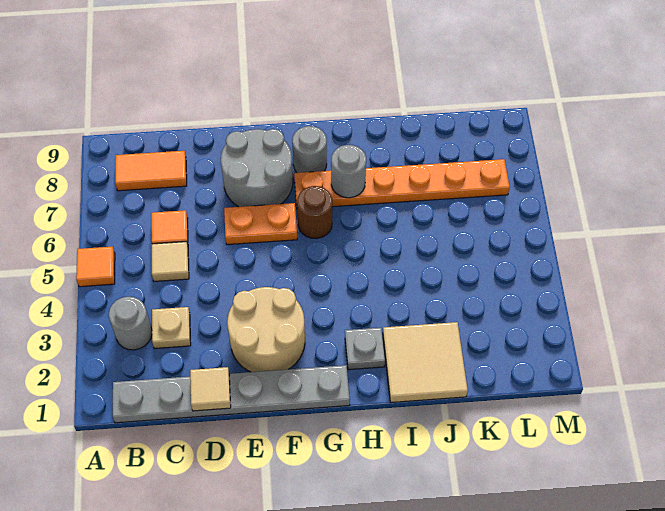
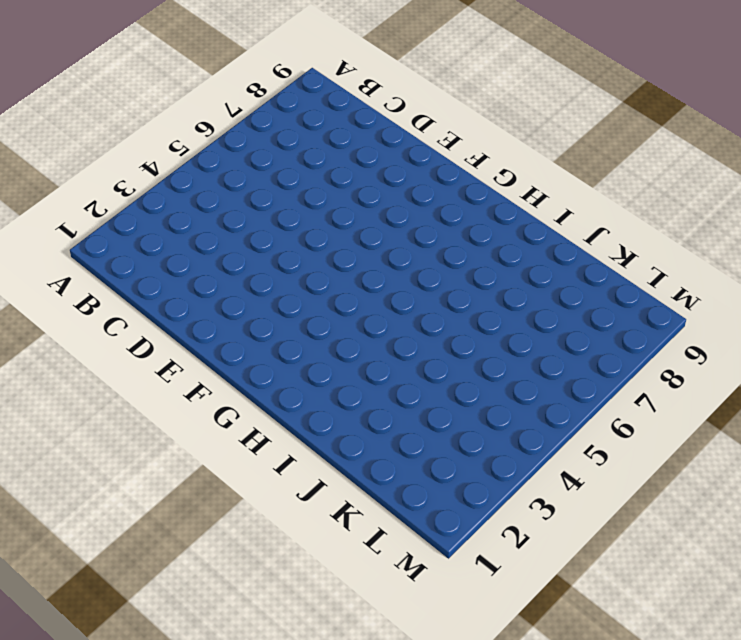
none -> orange tile A5 level 1
none -> grey plate B1:G1 level 1
none -> grey round brick B3 level 1

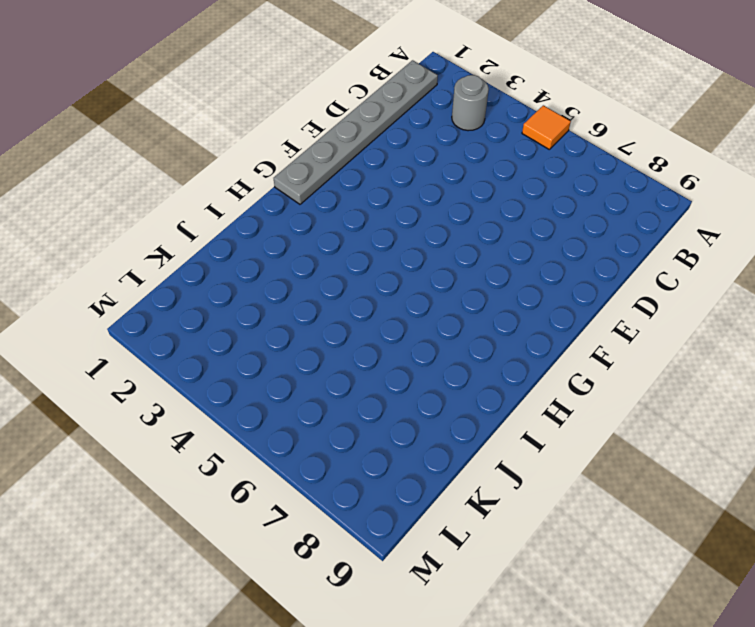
none -> orange tile B8:C8 level 1
none -> tan plate C3 level 1
none -> tan tile C5 level 1

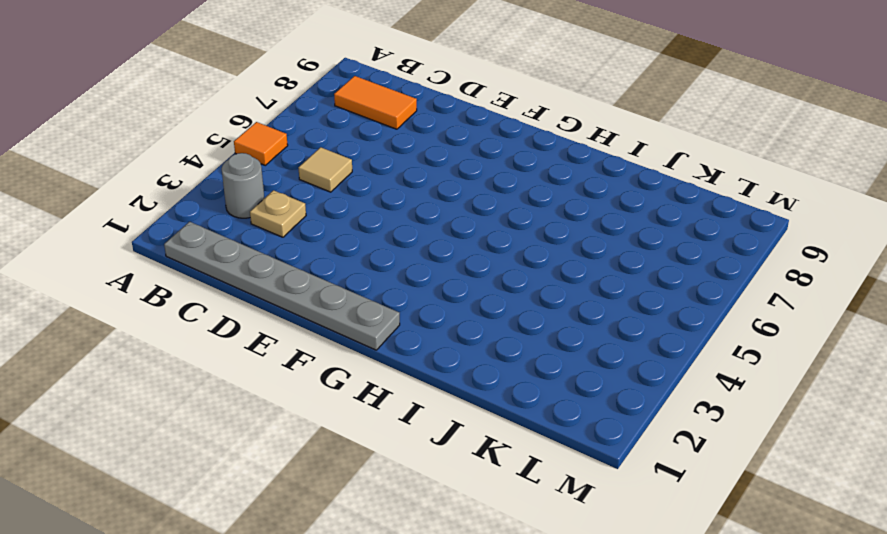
none -> orange tile C6 level 1
none -> tan round brick E2:F3 level 1
none -> orange plate E6:F6 level 1

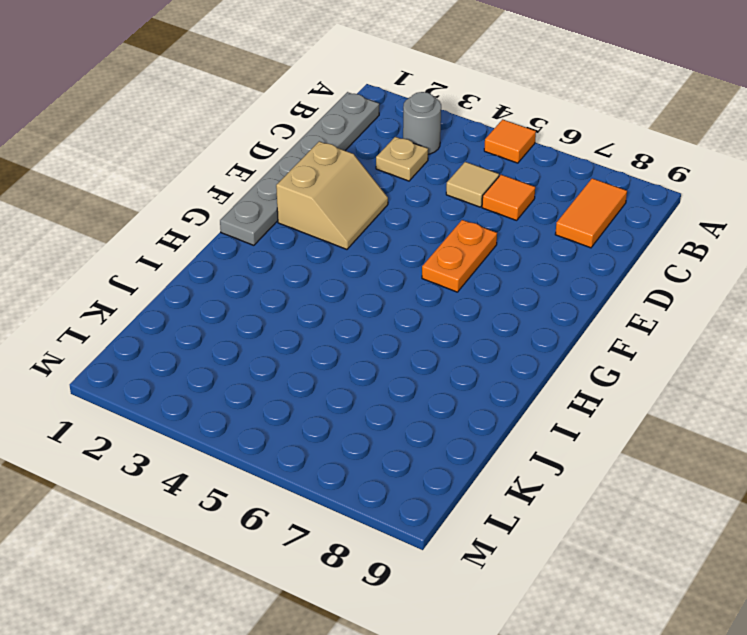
tan slope E2:F3 level 1 top 2 -> tan round brick E2:F3 level 1
none -> grey round brick E7:F8 level 1
none -> brown round brick G6 level 1
none -> orange plate G7:L7 level 1

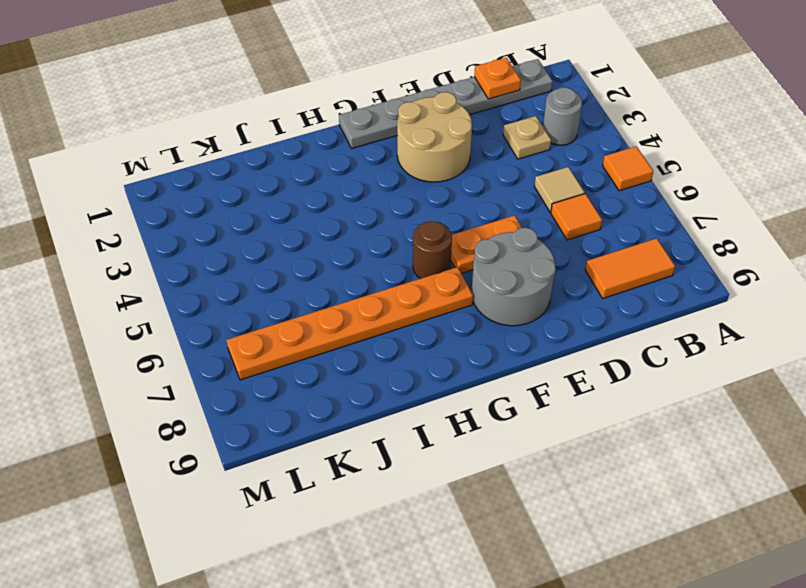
orange plate C1 level 2 -> none
none -> grey round brick G8 level 1
none -> grey plate H2 level 1
none -> tan tile I1:J2 level 1

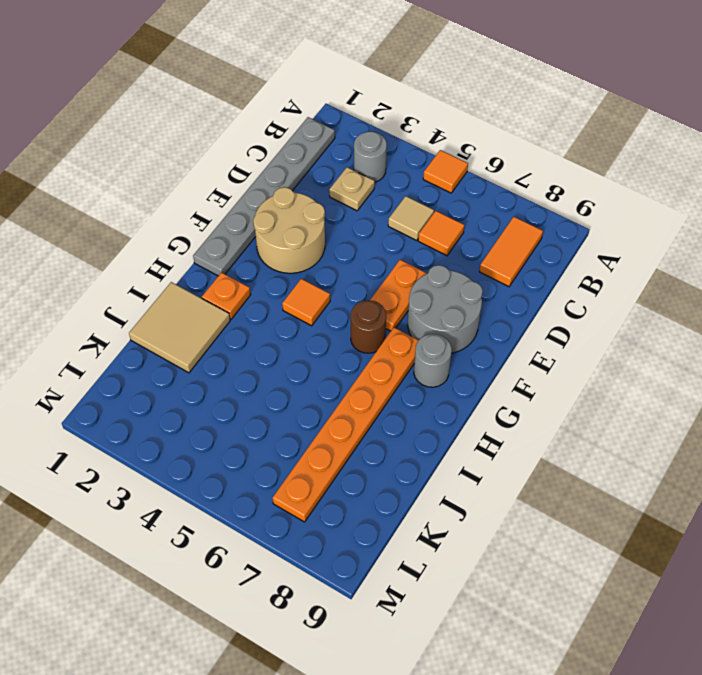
orange tile G4 level 1 -> none
orange plate H2 level 1 -> grey plate H2 level 1
none -> tan tile D1 level 2
none -> grey round brick H7 level 2

